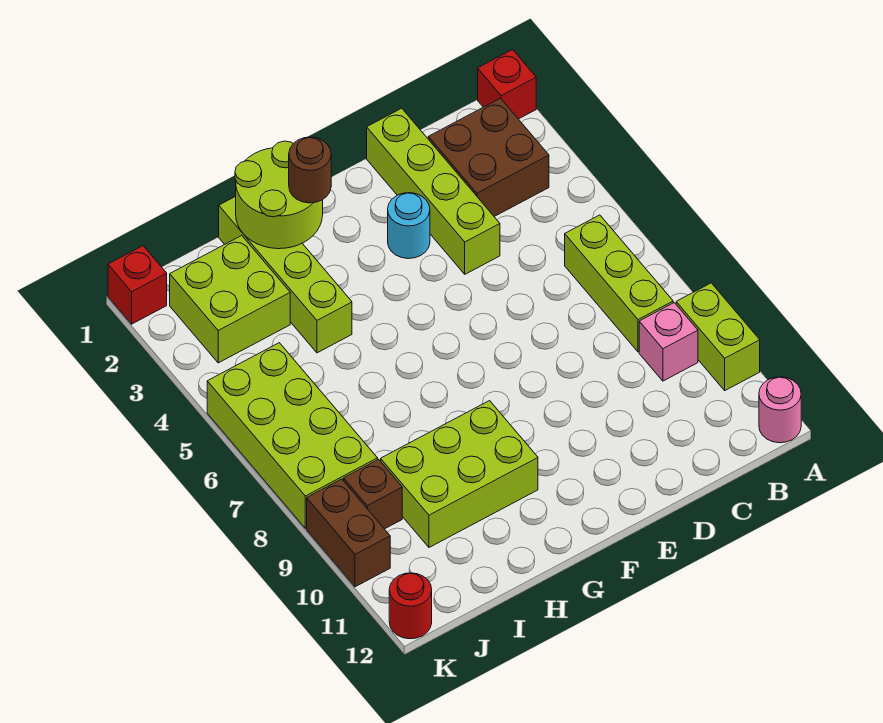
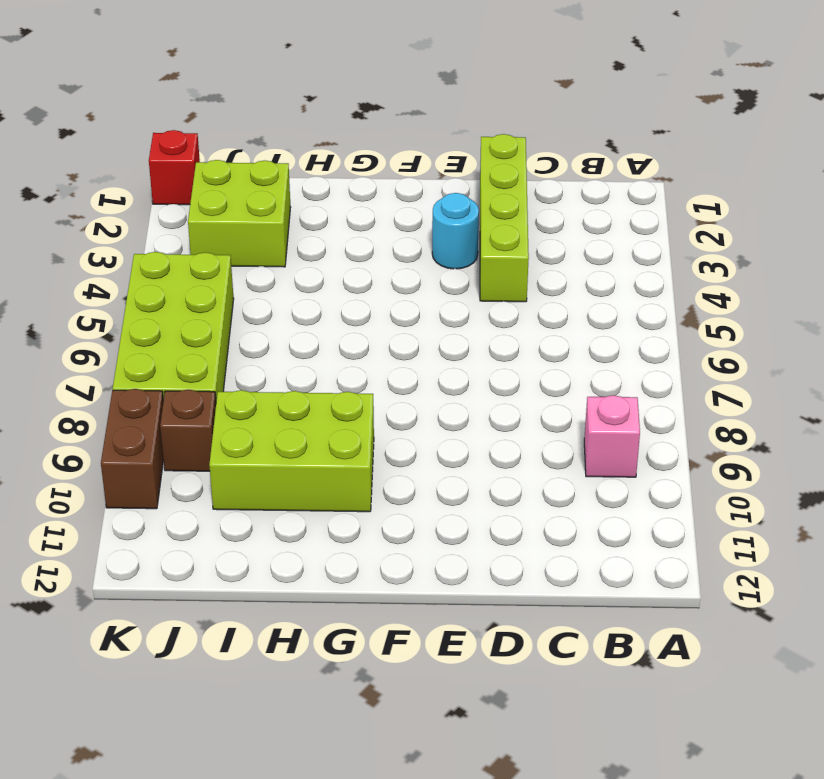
none -> red brick A1 level 1
none -> lime brick A9:A10 level 1
none -> pink round brick A12 level 1

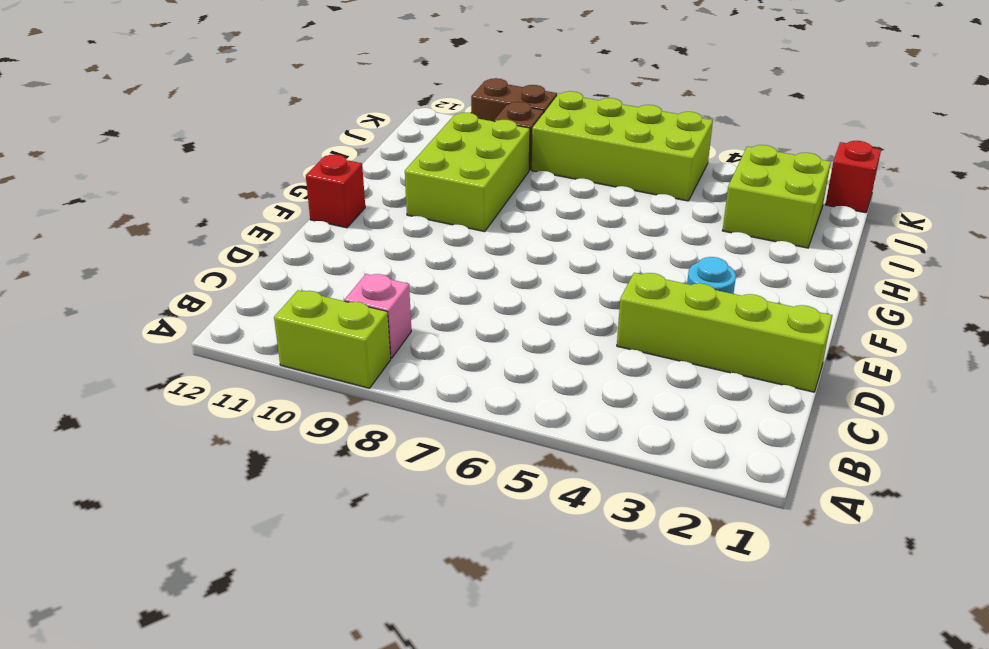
red brick F12 level 1 -> red brick A1 level 1
none -> pink round brick A12 level 1
none -> brown brick B2:C3 level 1
none -> lime brick B6:B8 level 1

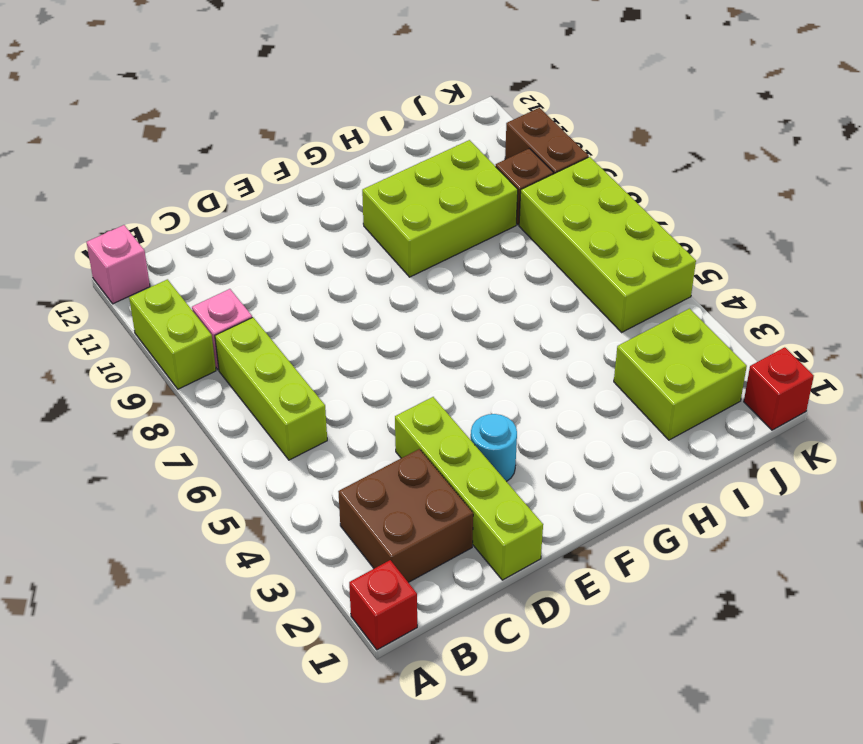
pink brick A12 level 1 -> pink round brick A12 level 1
none -> lime brick H1:H4 level 1
none -> red round brick K12 level 1
none -> lime round brick G1:H2 level 2

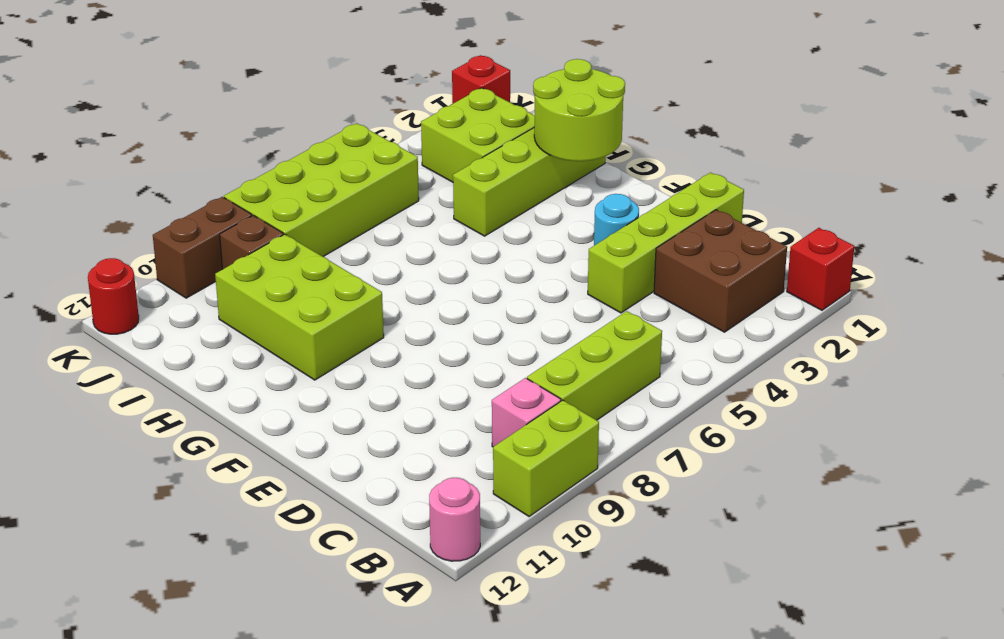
none -> brown round brick G2 level 3

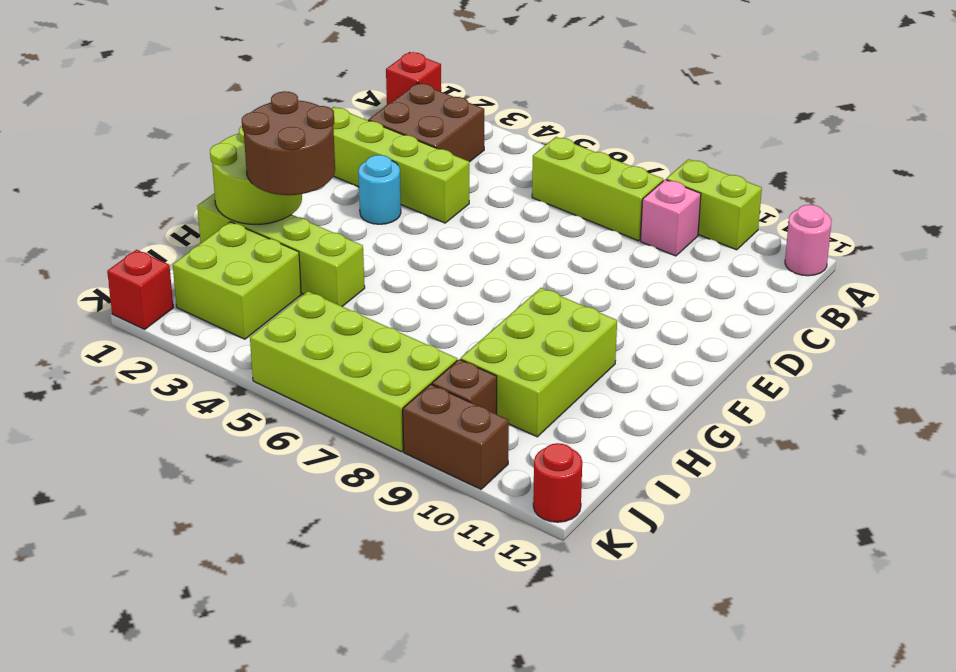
brown round brick G2:H3 level 3 -> brown round brick G2 level 3

